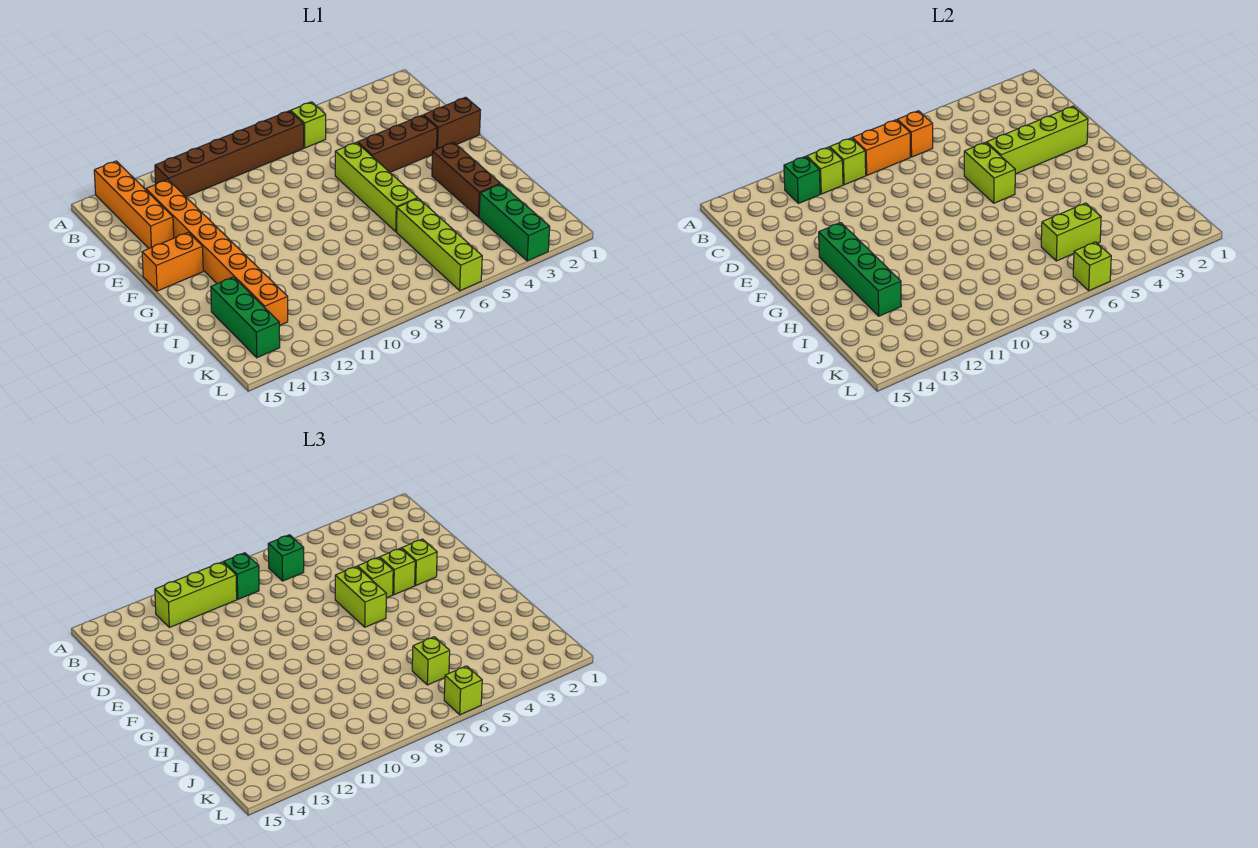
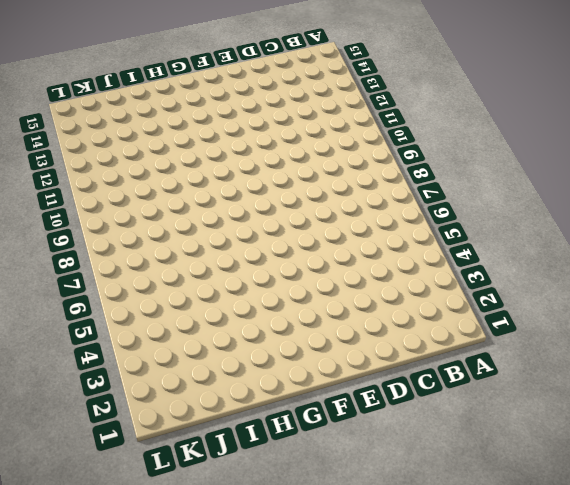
none -> orange brick A14:D14 level 1
none -> lime brick B6 level 1
none -> brown brick B7:B12 level 1
none -> orange brick C13:J13 level 1

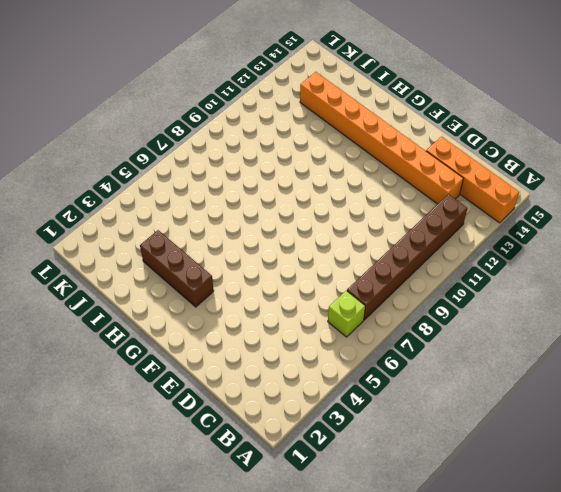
none -> brown brick E1:E2 level 1
none -> brown brick E3:E5 level 1
none -> lime brick E6:H6 level 1
none -> orange brick F14:F15 level 1

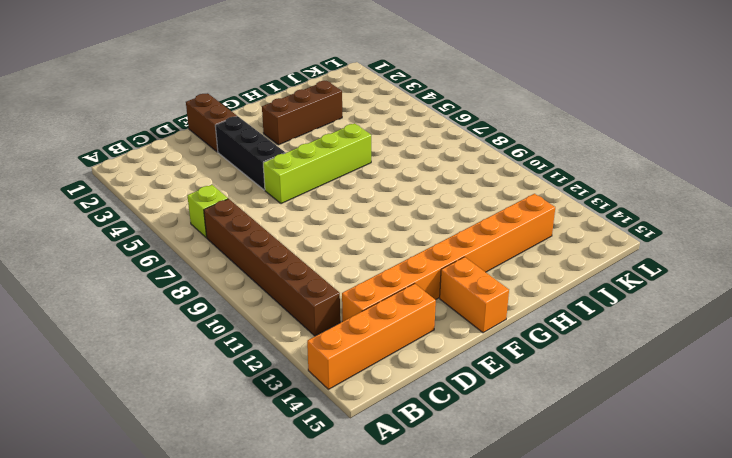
black brick E3:E5 level 1 -> brown brick E3:E5 level 1
none -> lime brick I6:L6 level 1
none -> green brick I14:K14 level 1
none -> green brick J3:L3 level 1
none -> orange brick B7 level 2

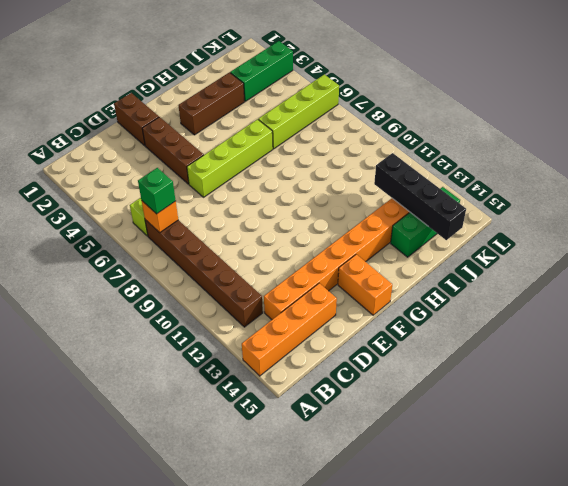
black brick J12:J15 level 2 -> none
none -> orange brick B8:B9 level 2
none -> lime brick B10 level 2
none -> lime brick B11 level 2
none -> green brick B12 level 2

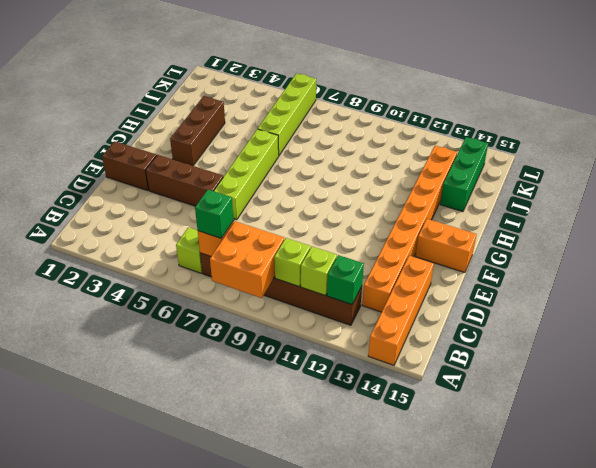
orange brick A8:B9 level 2 -> orange brick B8:B9 level 2
none -> green brick J3:L3 level 1
none -> lime brick E2:E5 level 2
none -> lime brick E6:F6 level 2
none -> green brick F13:I13 level 2

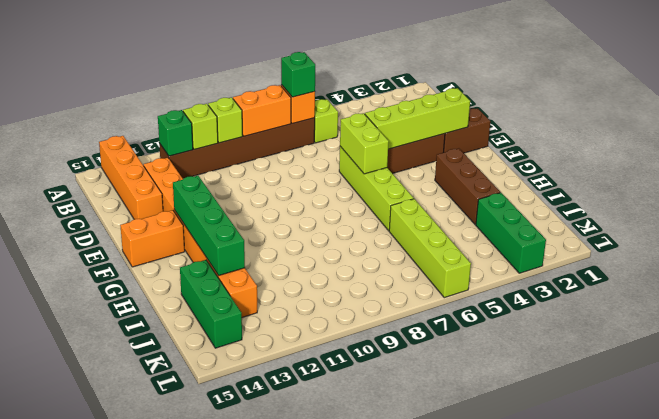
none -> lime brick J5:J6 level 2
none -> lime brick L6 level 2
none -> green brick B9 level 3
none -> lime brick B10:B12 level 3

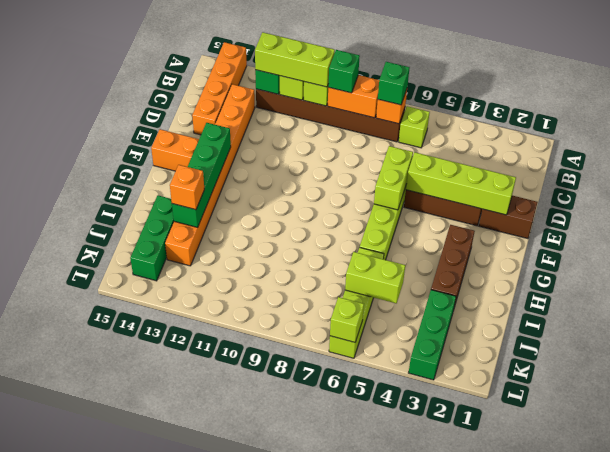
orange brick I13 level 3 -> none
none -> lime brick E3 level 3
none -> lime brick E4 level 3
none -> lime brick E5 level 3
none -> lime brick E6:F6 level 3

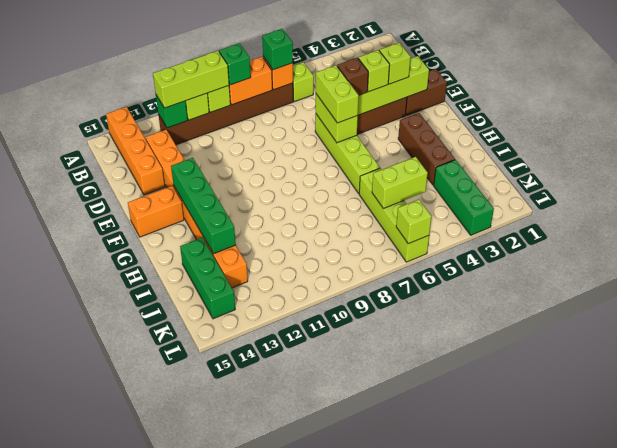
brown brick E5 level 3 -> lime brick E5 level 3
none -> lime brick J6 level 3
none -> lime brick L6 level 3

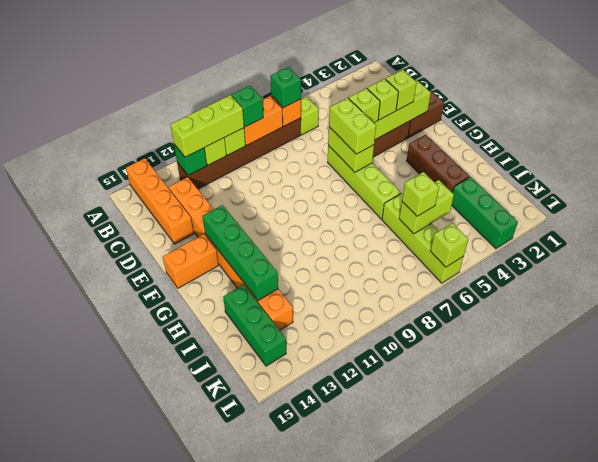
none -> lime brick L6 level 3

